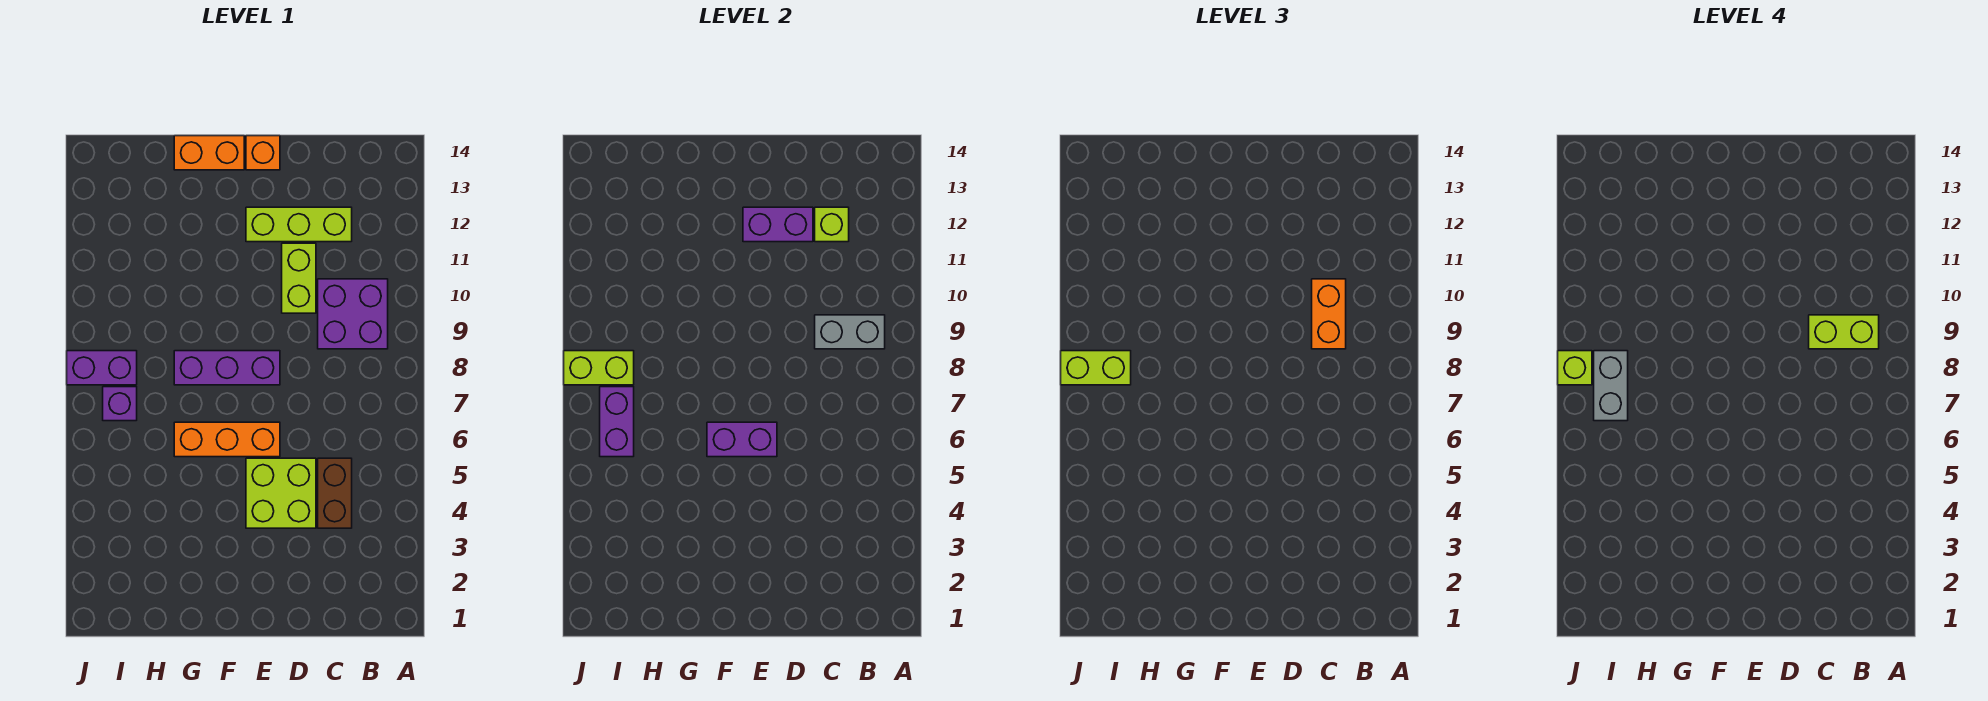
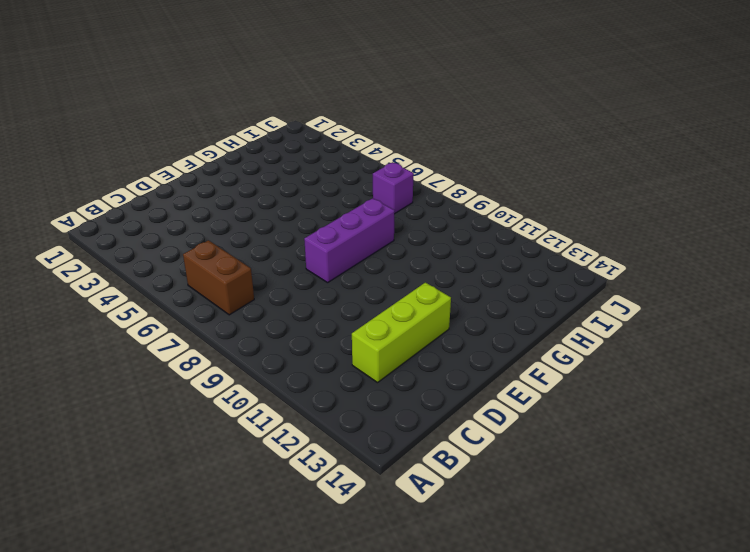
brown brick B6:B7 level 1 -> brown brick C4:C5 level 1
none -> purple brick B9:C10 level 1
none -> lime brick D4:E5 level 1
none -> lime brick D10:D11 level 1

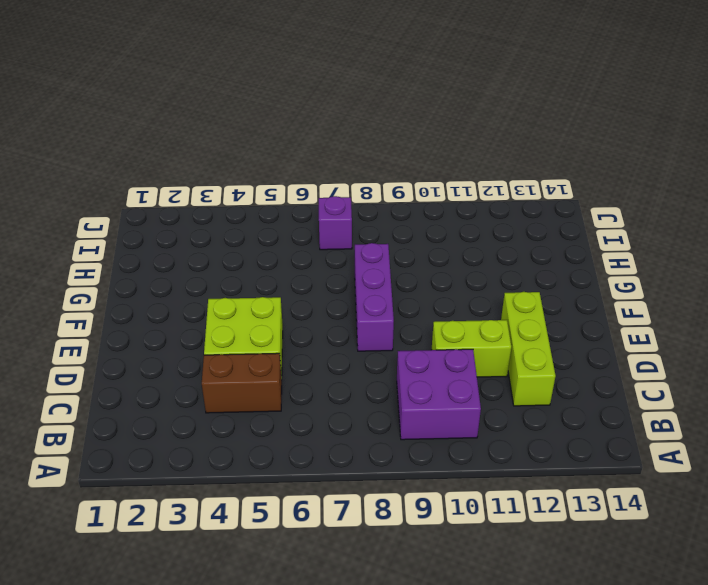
none -> orange brick E6:G6 level 1
none -> orange brick E14 level 1
none -> orange brick F14:G14 level 1

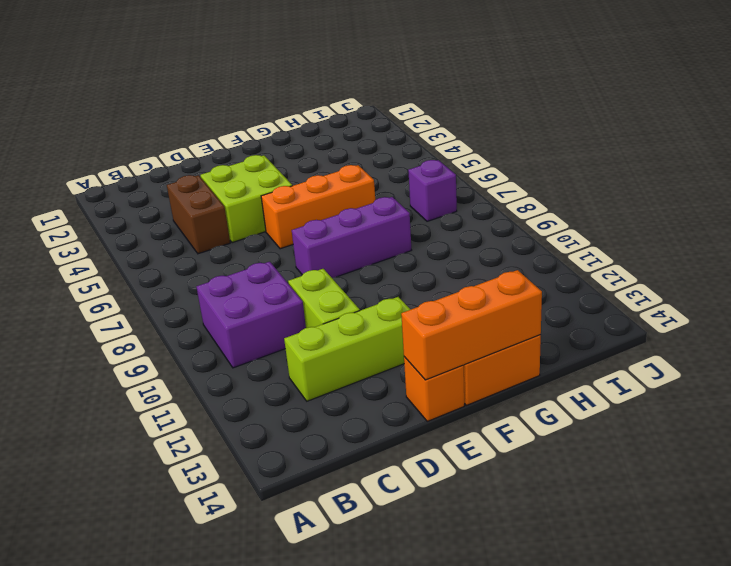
orange brick E14:G14 level 2 -> none
none -> purple brick I8:J8 level 1
none -> grey brick B9:C9 level 2
none -> lime brick C12 level 2

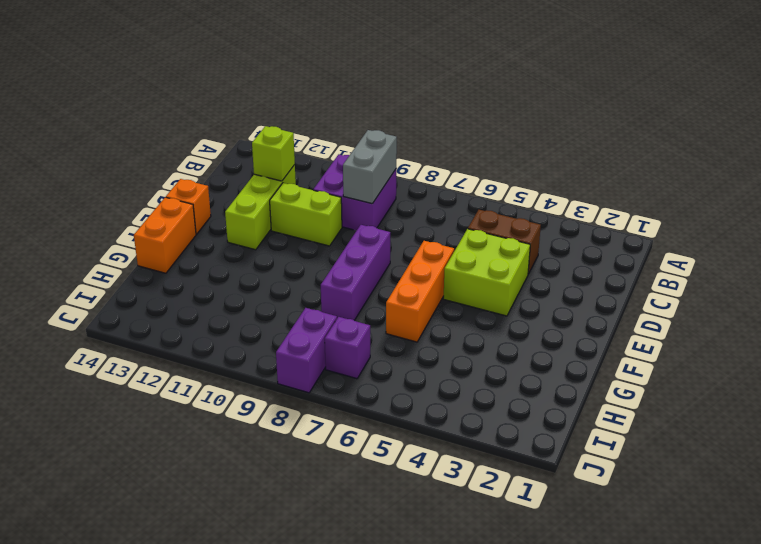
none -> purple brick D12:E12 level 2
none -> purple brick E6:F6 level 2
none -> purple brick I6:I7 level 2

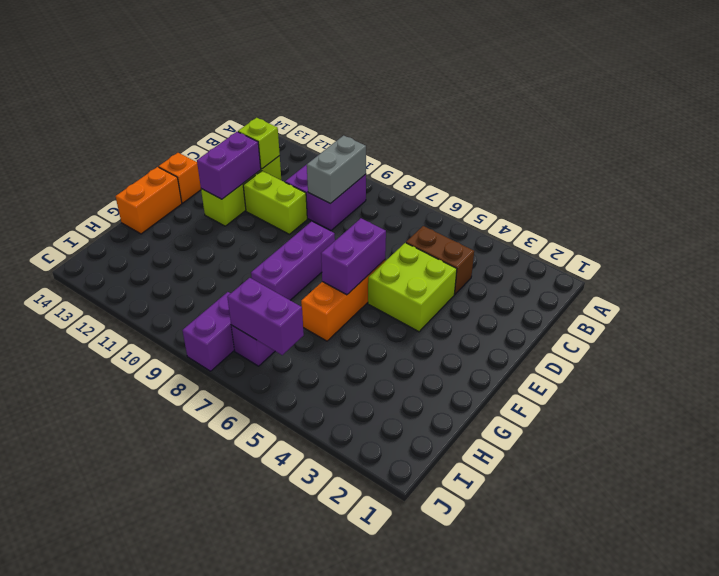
none -> lime brick I8:J8 level 2
none -> orange brick C9:C10 level 3
none -> lime brick I8:J8 level 3

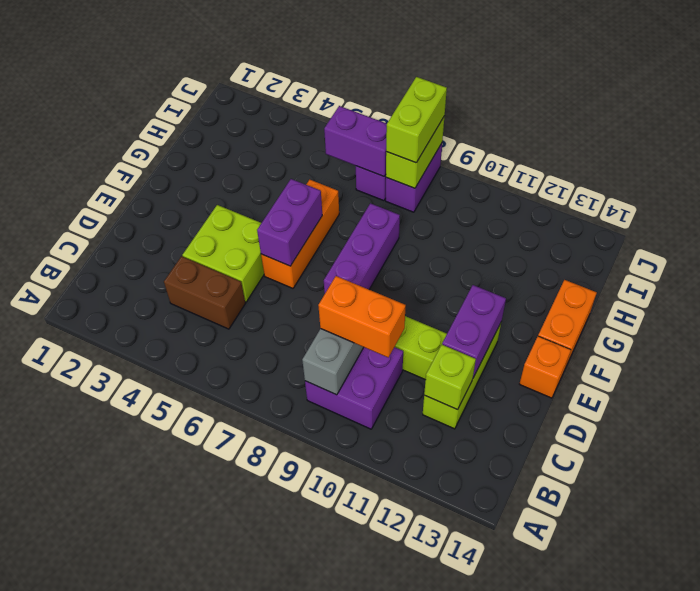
none -> lime brick B9:C9 level 4
none -> grey brick I7:I8 level 4
none -> lime brick J8 level 4

